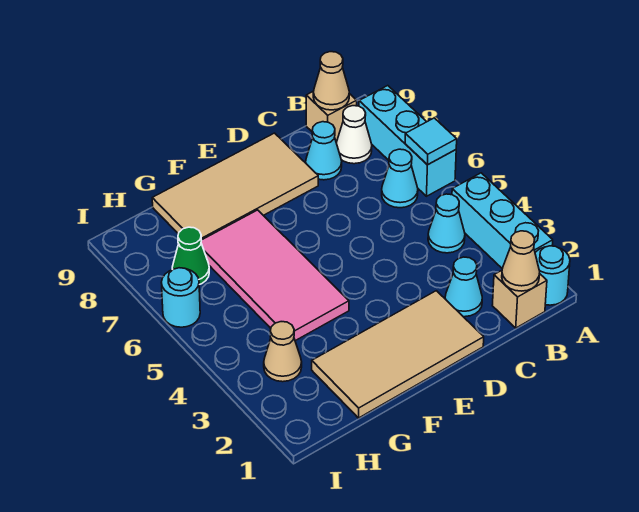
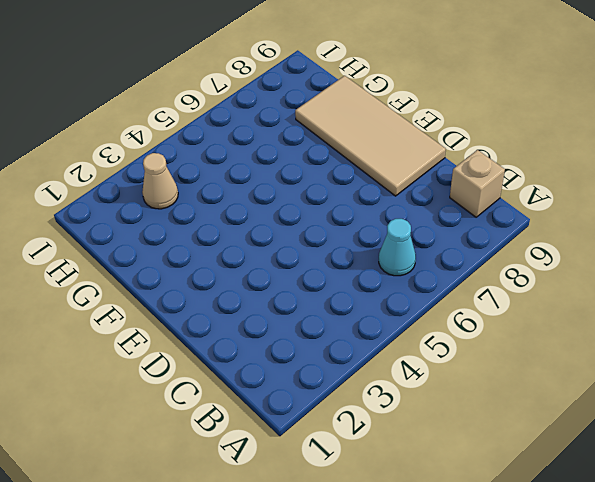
none -> cyan round brick A1 level 1
none -> cyan brick A2:A4 level 1
none -> cyan brick A6:A8 level 1

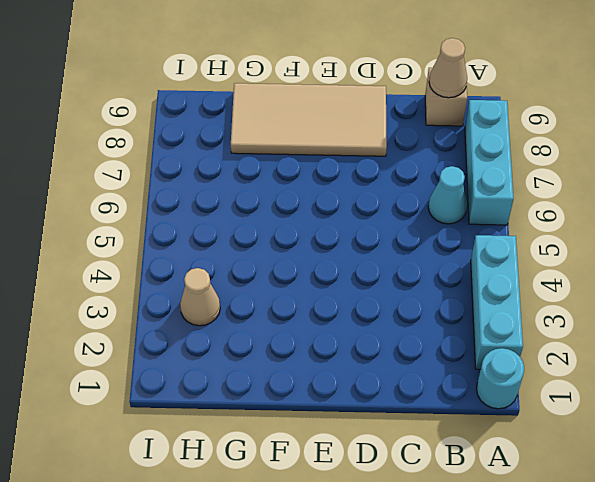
none -> tan brick B1 level 1
none -> cyan cone B4 level 1
none -> white cone B8 level 1

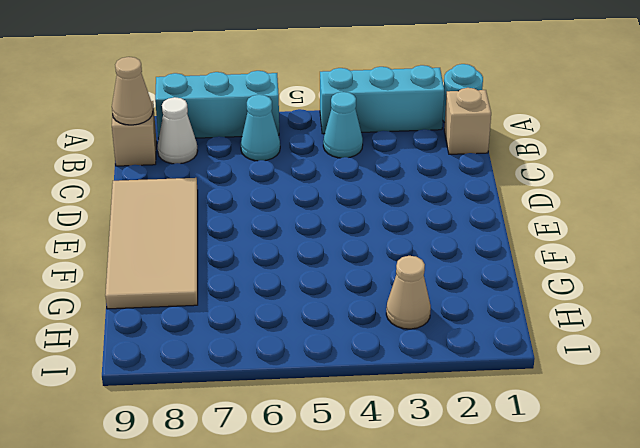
none -> cyan cone C2 level 1
none -> cyan cone C8 level 1
none -> tan tile D1:G2 level 1

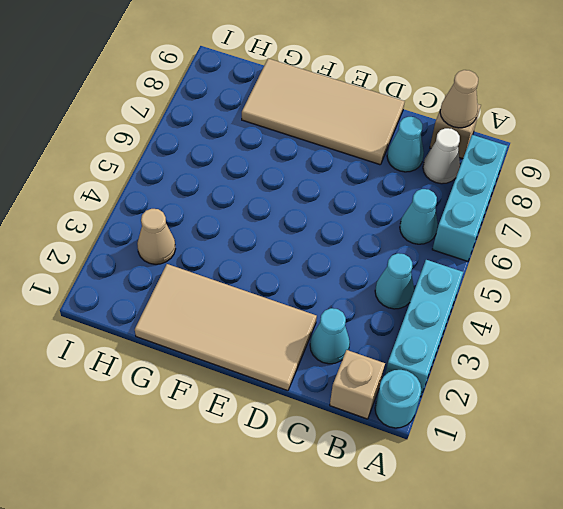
none -> pink tile F4:G7 level 1
none -> green cone H7 level 1
none -> cyan round brick I6 level 1

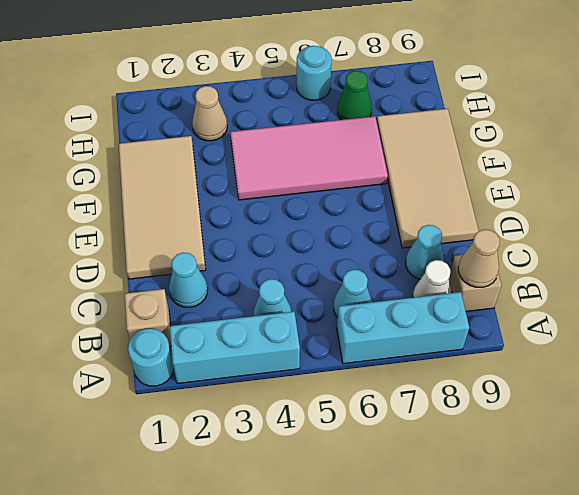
none -> cyan tile A6 level 2
none -> tan cone B1 level 2

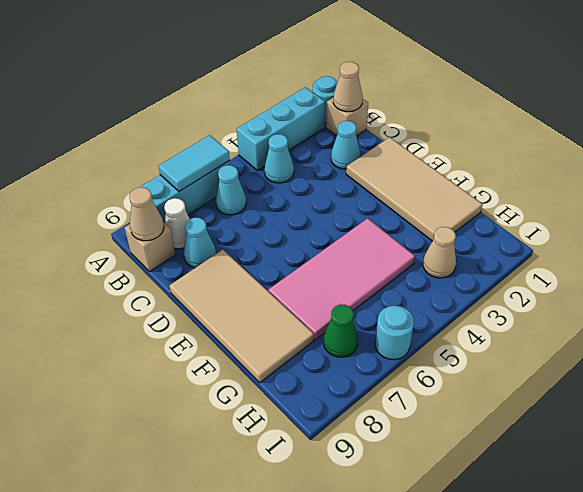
cyan tile A6:A7 level 2 -> cyan tile A6 level 2

